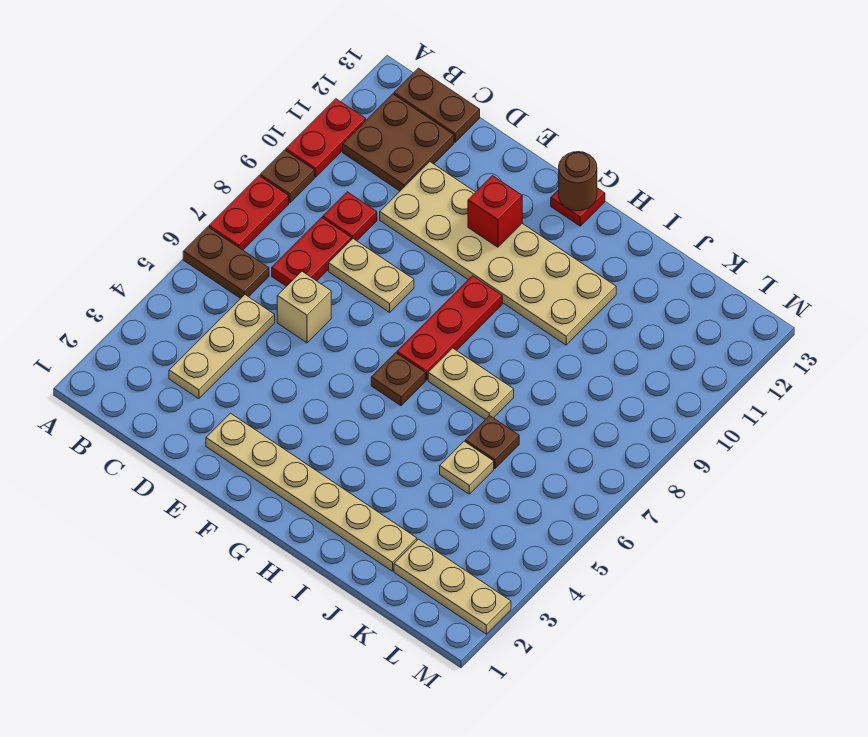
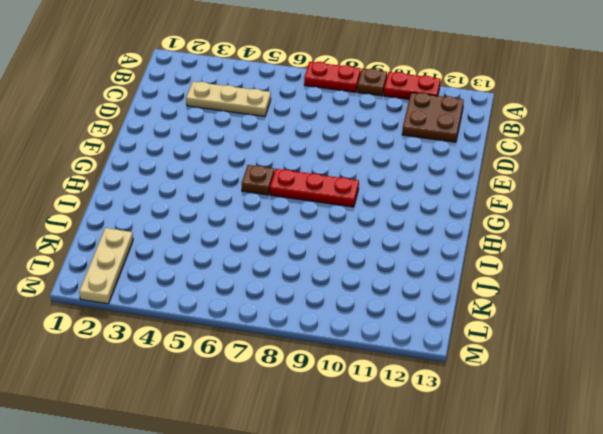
none -> brown plate A6:B6 level 1
none -> brown plate B13:C13 level 1
none -> red plate C7:C8 level 1

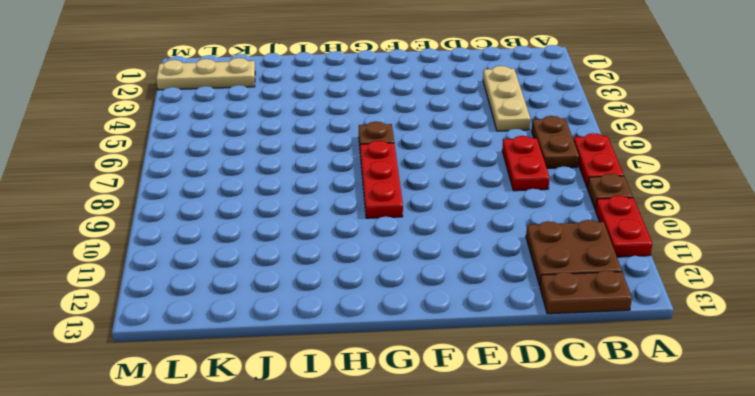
brown plate B6:B7 level 1 -> brown plate A6:B6 level 1
none -> red plate C9 level 1
none -> tan brick D6 level 1
none -> tan plate D8:E8 level 1

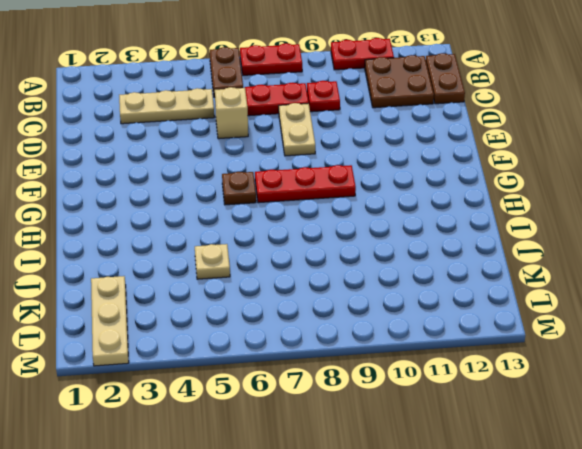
none -> brown plate A9 level 1
none -> tan plate D10:I11 level 1
none -> tan plate E2:J2 level 1

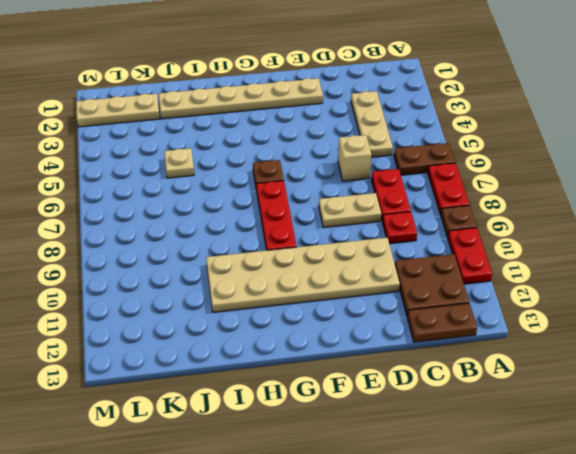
none -> red plate G13 level 1
none -> tan plate H7:I7 level 1
none -> brown plate J6 level 1

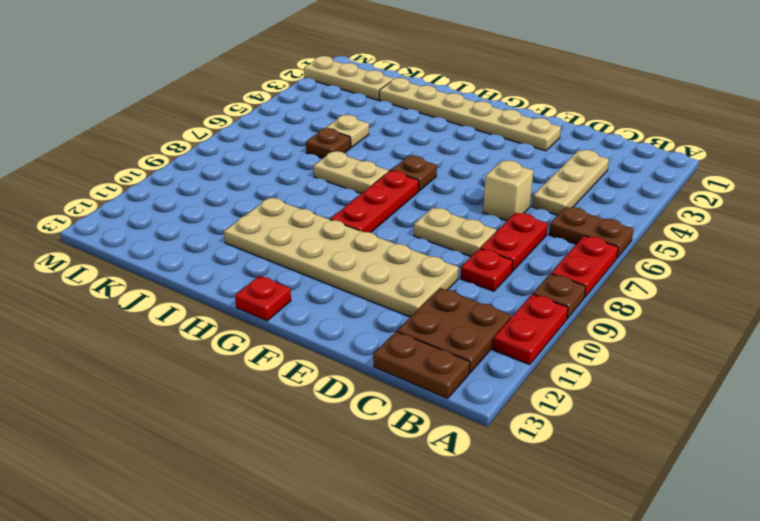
none -> red brick F11 level 2
none -> brown round brick G13 level 2

